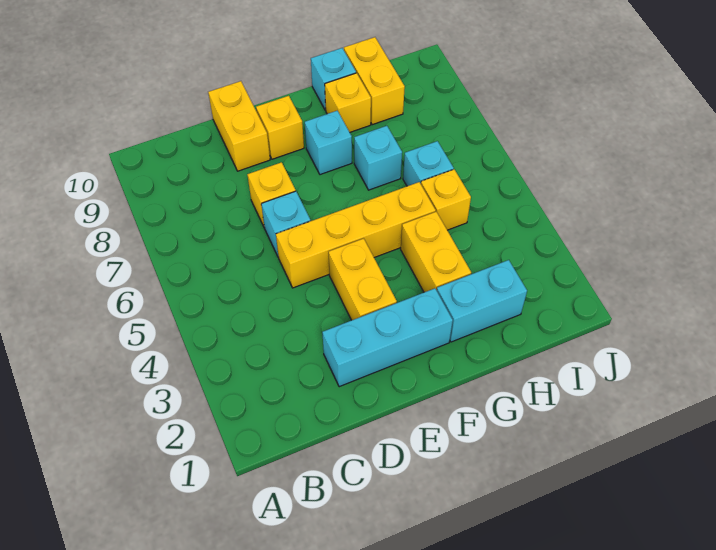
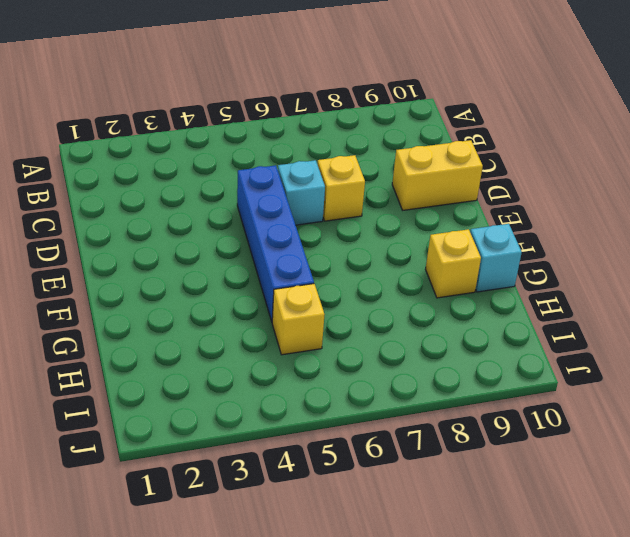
blue brick D5:G5 level 1 -> yellow brick D5:G5 level 1
none -> cyan brick D2:F2 level 1
none -> yellow brick E3:E4 level 1
none -> yellow brick E9 level 1

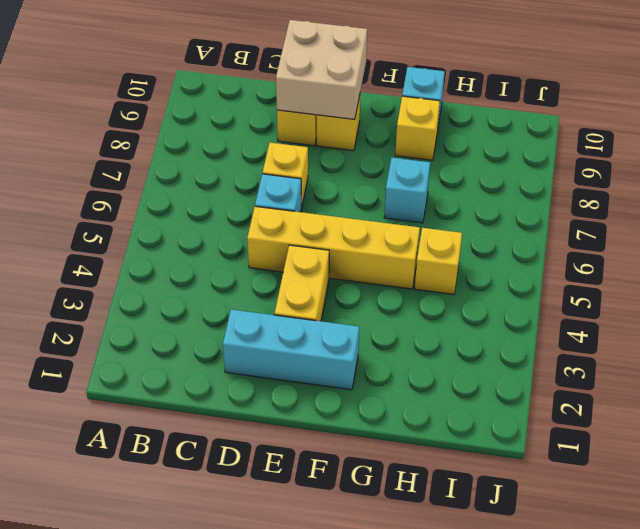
tan brick D9:E10 level 2 -> none
none -> cyan brick F8 level 1
none -> cyan brick G2:H2 level 1
none -> yellow brick G3:G4 level 1

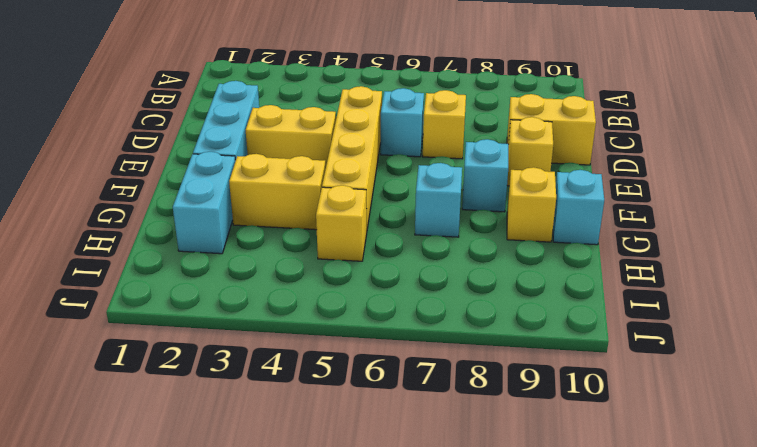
none -> cyan brick H6 level 1
none -> yellow brick H9:H10 level 1

